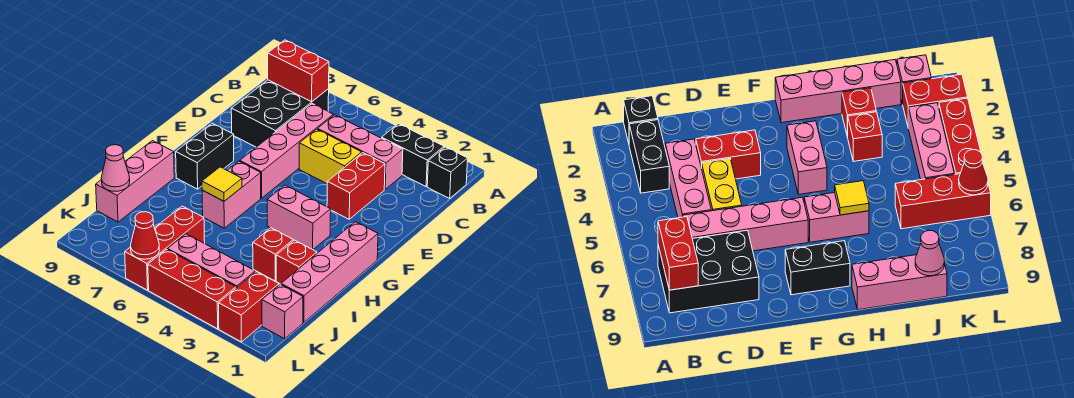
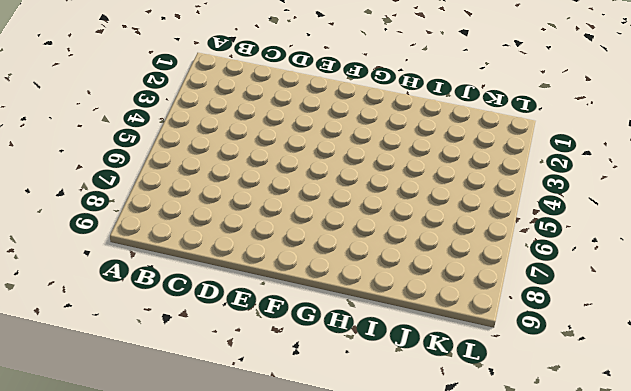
none -> black brick B1 level 1
none -> black brick B2:B3 level 1
none -> black brick B7:D8 level 1

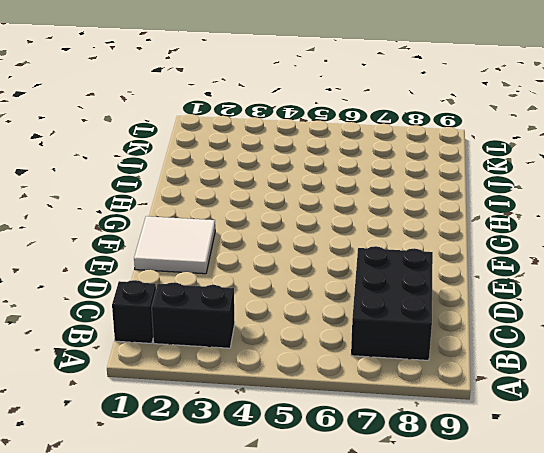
white tile E1:F2 level 1 -> none
none -> pink brick C3:C5 level 1
none -> pink brick C6:F6 level 1
none -> red brick D3:E3 level 1

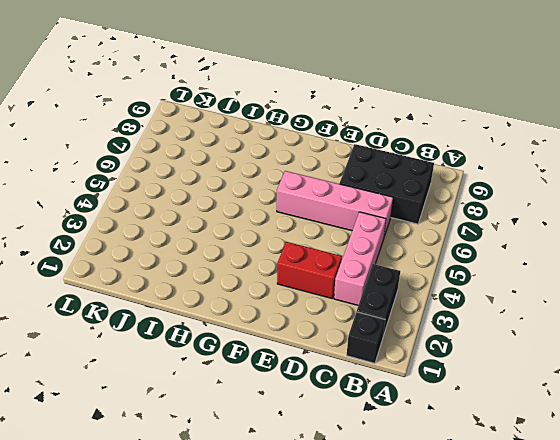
none -> yellow brick D4:D5 level 1
none -> black brick F8:G8 level 1
none -> pink brick G1:J1 level 1

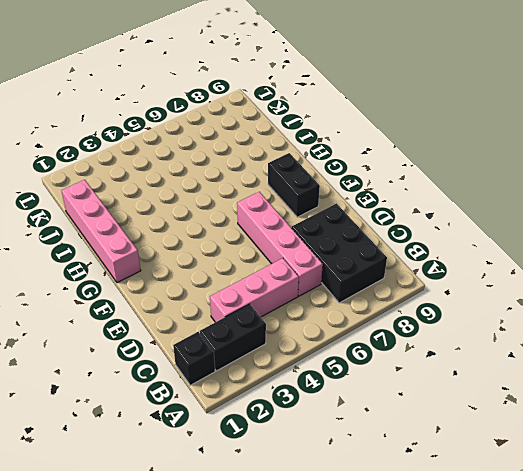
none -> red brick D3:E3 level 1
none -> yellow brick D4:D5 level 1
none -> pink brick G3:G4 level 1

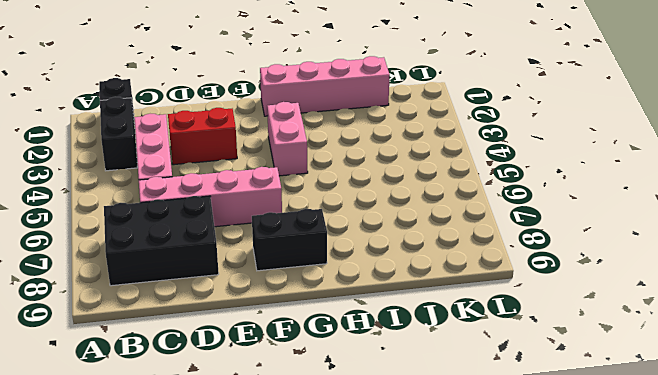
none -> yellow brick D4:D5 level 1
none -> pink brick G6:H6 level 1
none -> pink brick H9:J9 level 1

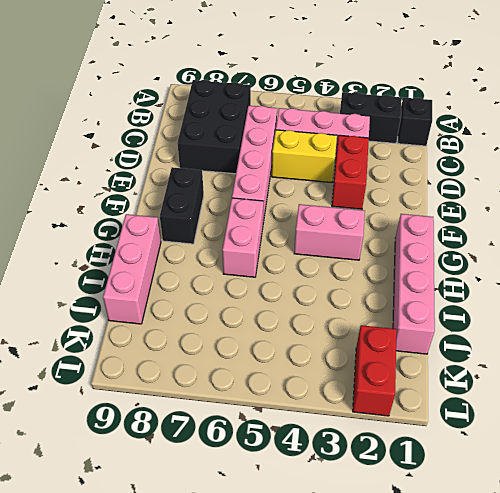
none -> red brick I2 level 1
none -> red brick I3 level 1
none -> red brick J6:L6 level 1

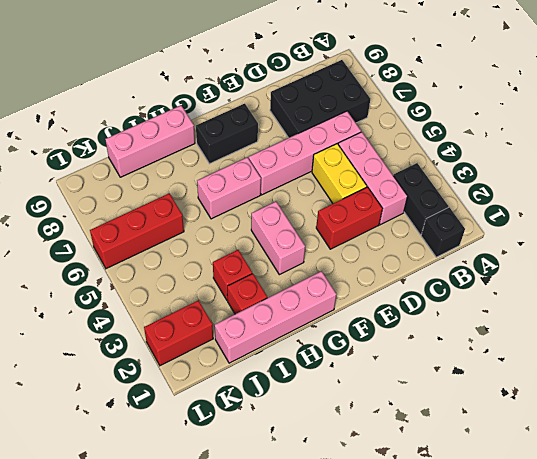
none -> pink brick K1 level 1
none -> pink brick K3:K5 level 1
none -> red brick L3:L5 level 1

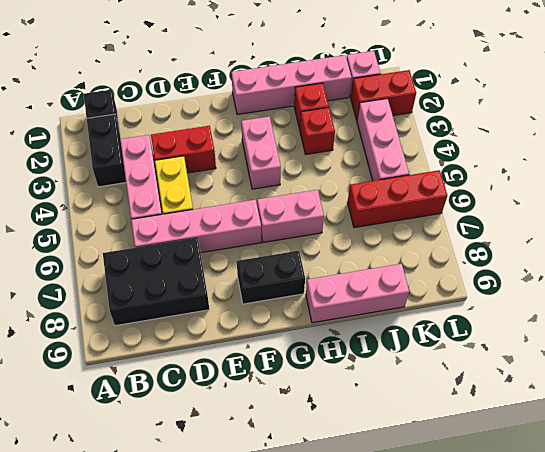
none -> red brick L3:L5 level 1
none -> red brick B7:B8 level 2
none -> yellow tile H6 level 2

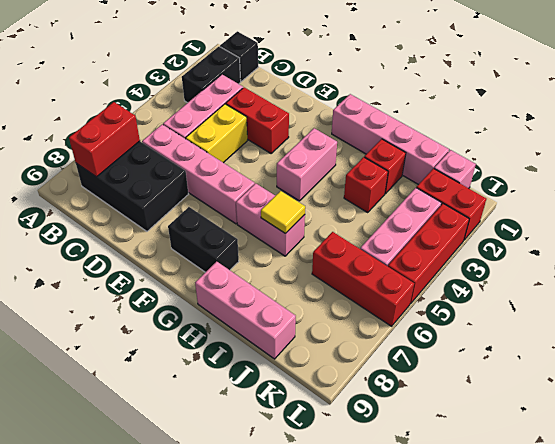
none -> pink cone J9 level 2
none -> red cone L6 level 2

